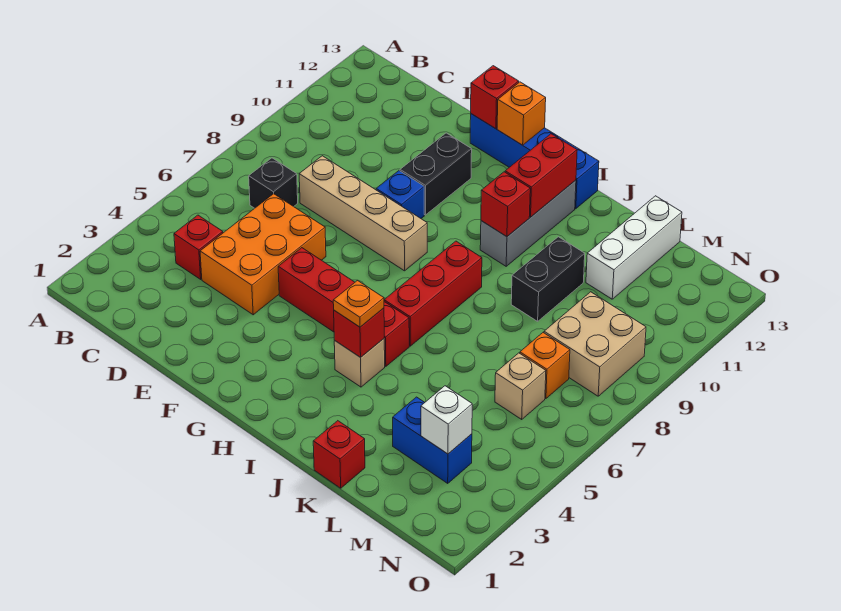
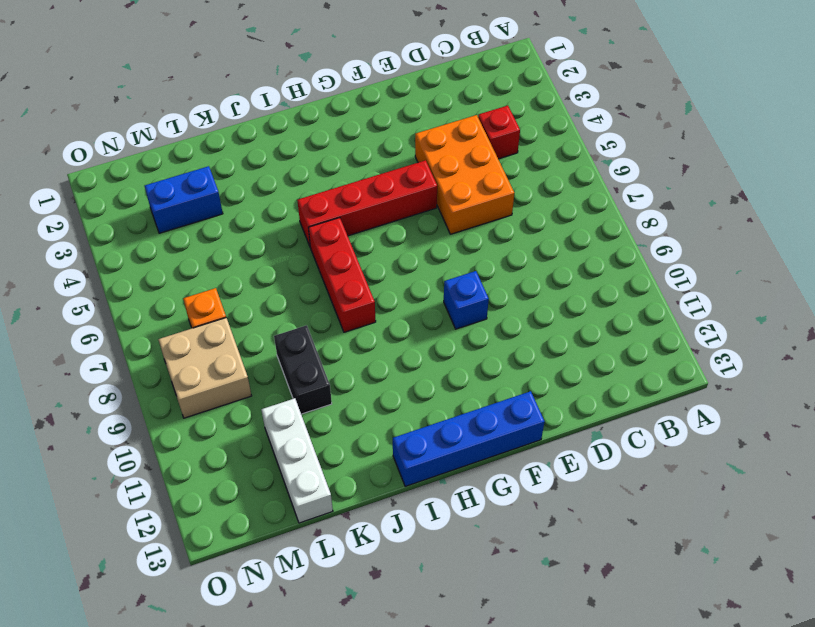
none -> black brick C7 level 1
none -> tan brick D8:G8 level 1
none -> black brick F10:F11 level 1

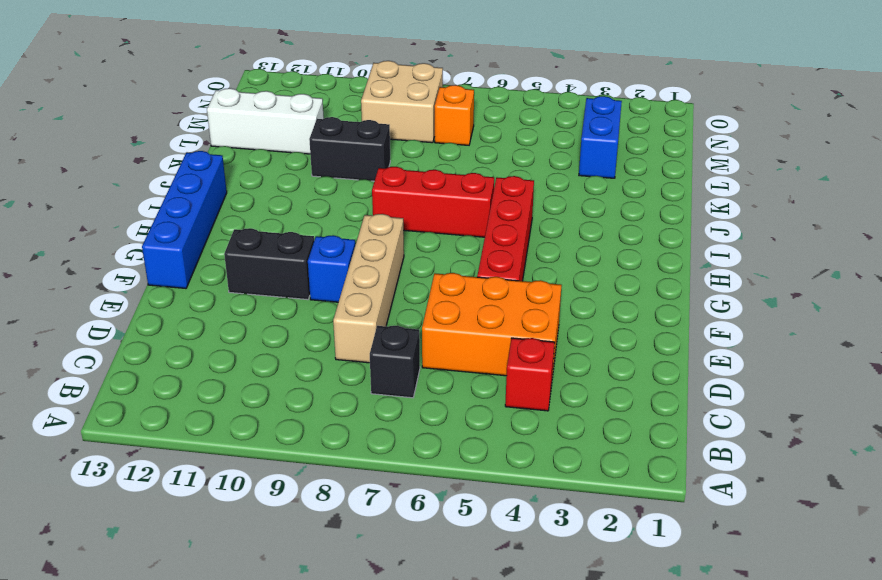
none -> tan brick I4 level 1
none -> grey brick I10:I12 level 1
none -> red brick K1 level 1

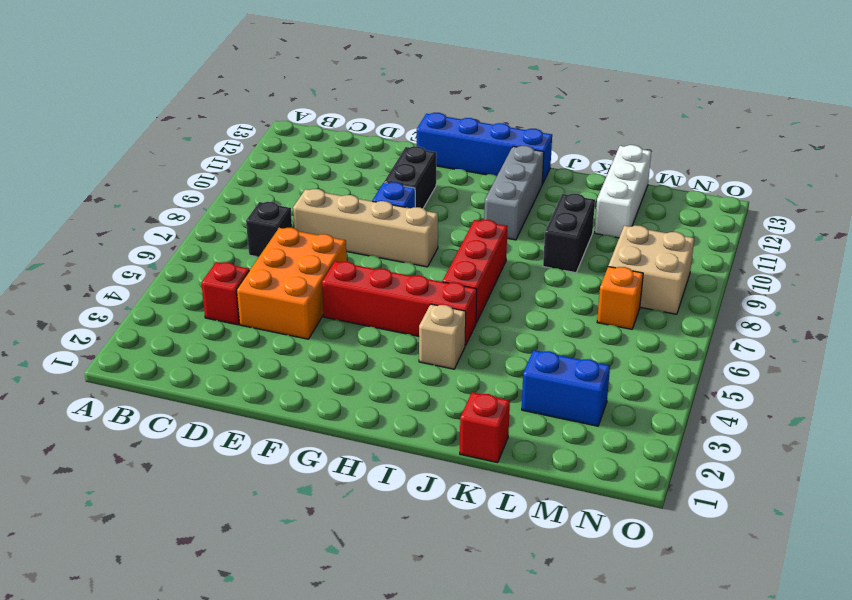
none -> tan brick M6 level 1
none -> red brick F13 level 2
none -> orange brick G13 level 2

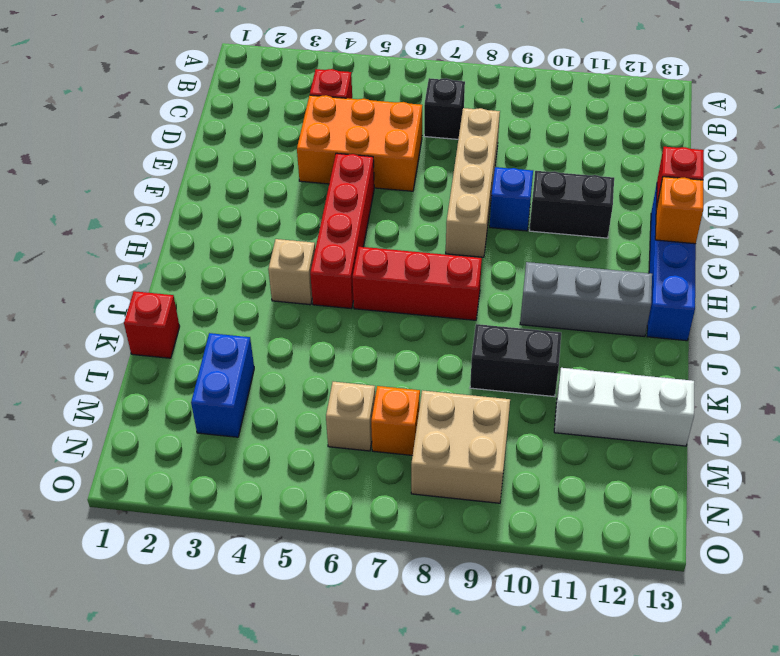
none -> red brick I4 level 2
none -> red brick I10 level 2
none -> red brick I11:I12 level 2

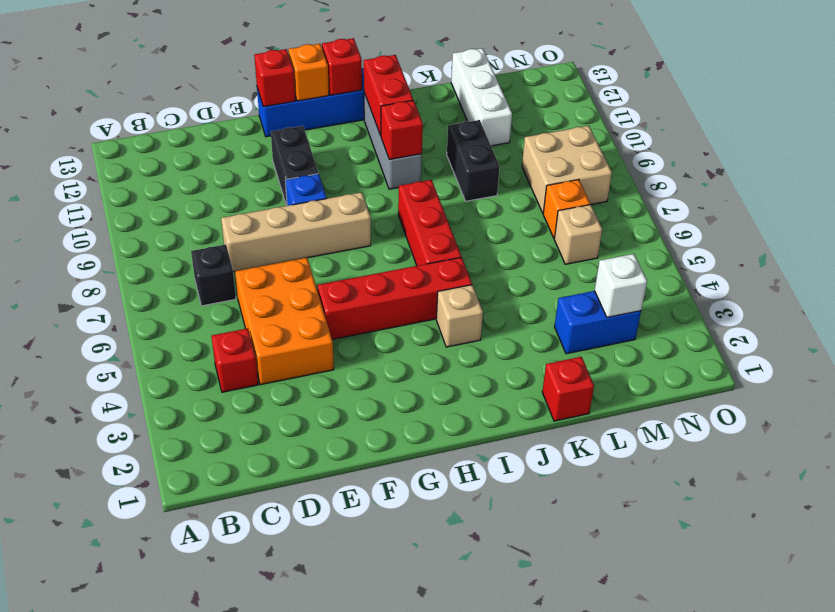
red brick H13 level 2 -> red brick I4 level 2
none -> orange plate I4 level 3

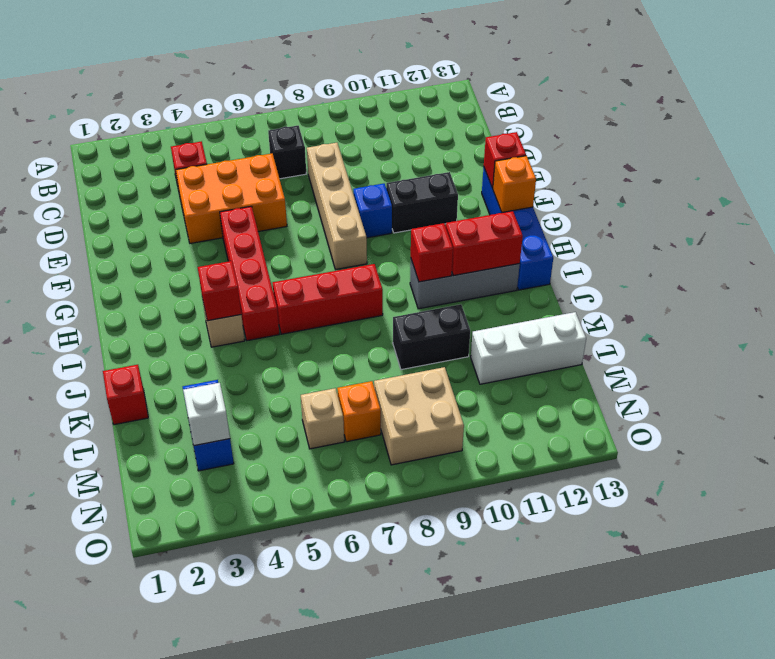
none -> orange plate I4 level 3

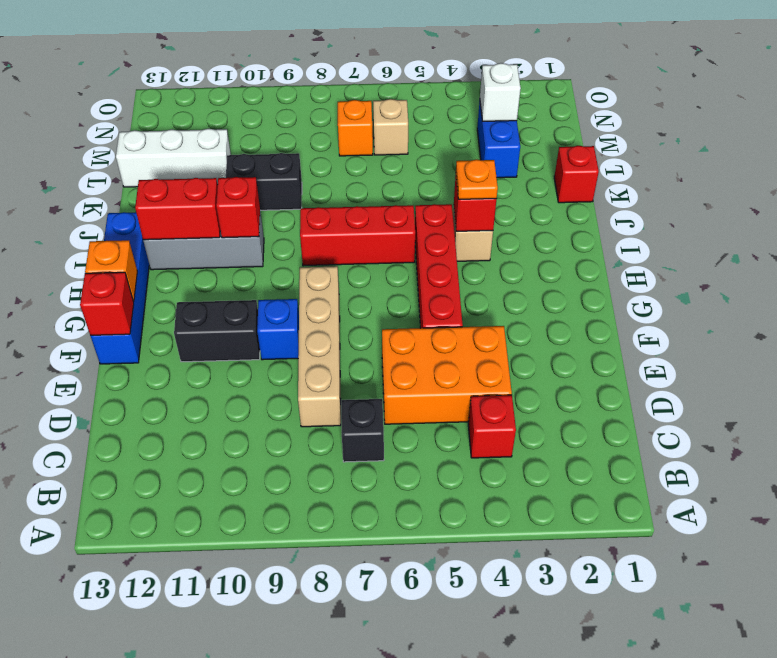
none -> tan brick M8:N9 level 1

